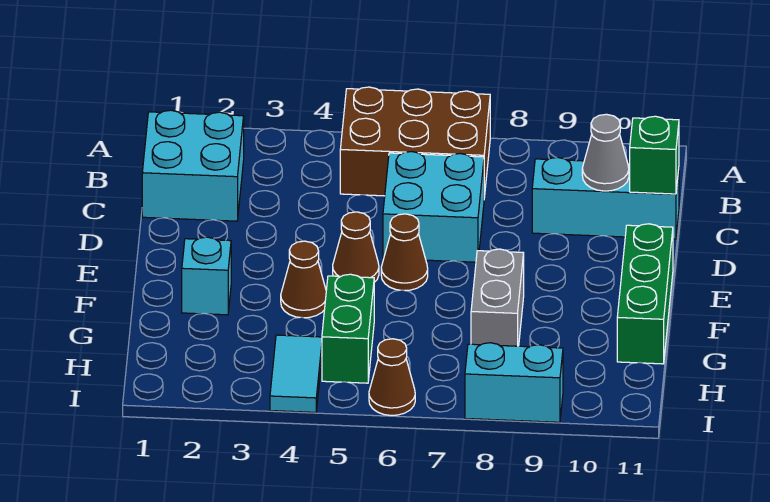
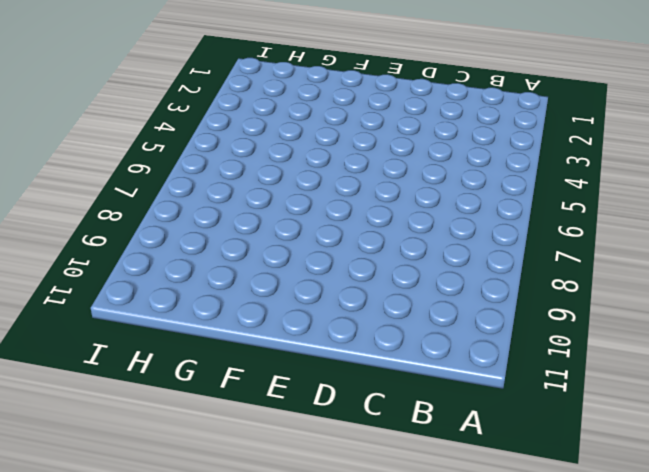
none -> brown brick A5:B7 level 1
none -> cyan brick B1:C2 level 1
none -> cyan brick C6:D7 level 1

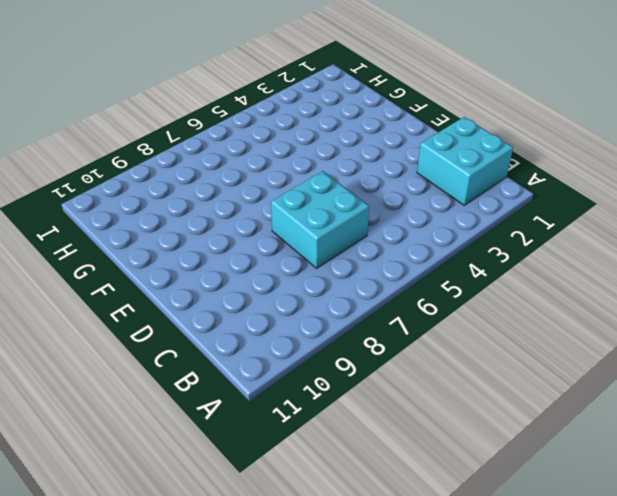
none -> brown brick A5:B7 level 1
none -> cyan brick C9:C11 level 1
none -> brown cone E5 level 1

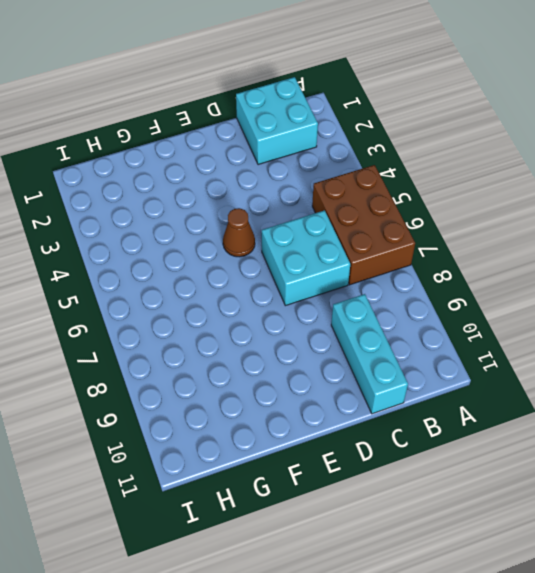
none -> brown cone E6 level 1
none -> green brick E11:G11 level 1
none -> cyan brick F2 level 1

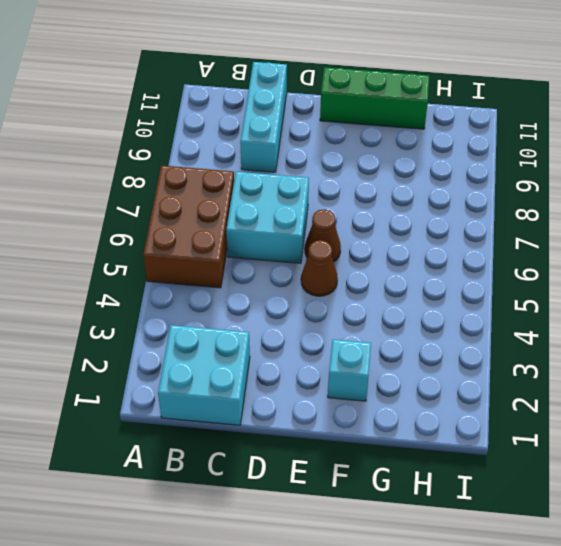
none -> brown cone F4 level 1
none -> grey brick F8:G8 level 1
none -> green brick G5:H5 level 1

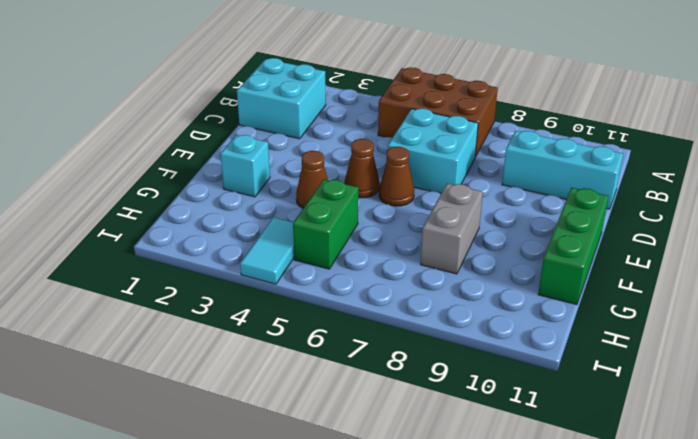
none -> brown cone I6 level 1
none -> cyan brick I8:I9 level 1
none -> grey cone C10 level 2

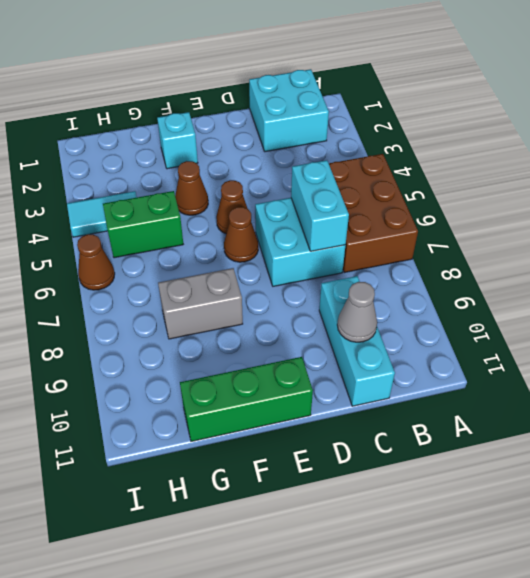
cyan brick C6:C7 level 2 -> cyan brick I8:I9 level 1
none -> green brick C11 level 2

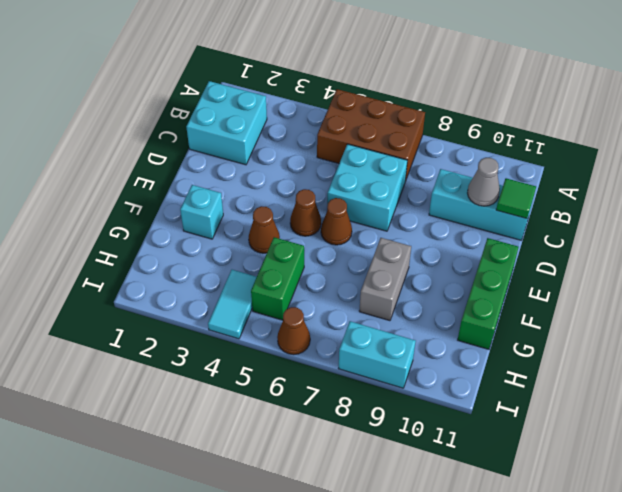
green tile C11 level 2 -> green brick C11 level 2

